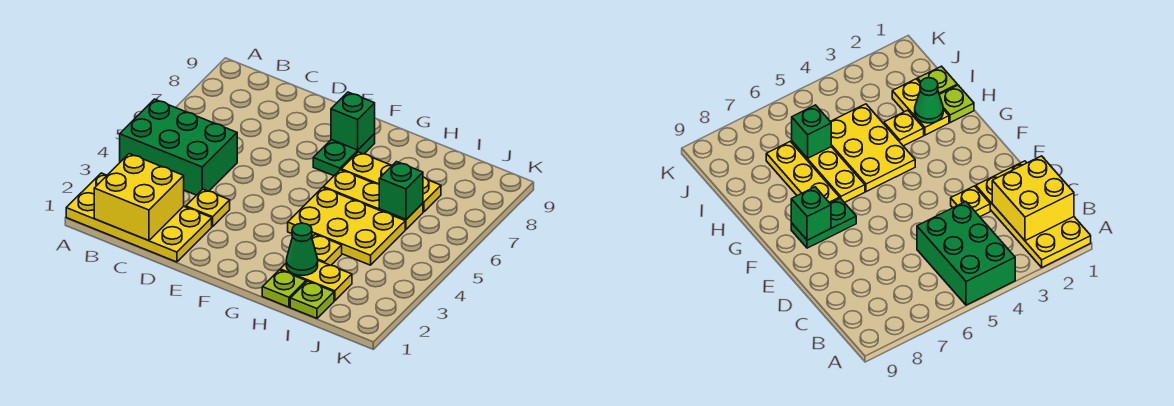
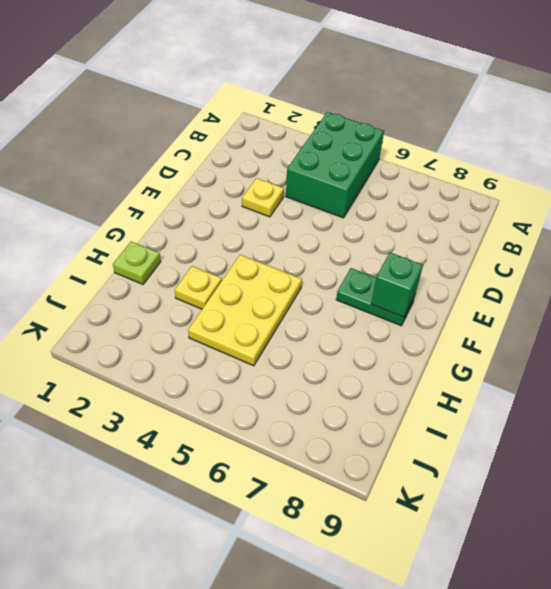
none -> yellow plate A1:D2 level 1
none -> yellow plate G6:I6 level 1
none -> yellow plate G7:I7 level 1

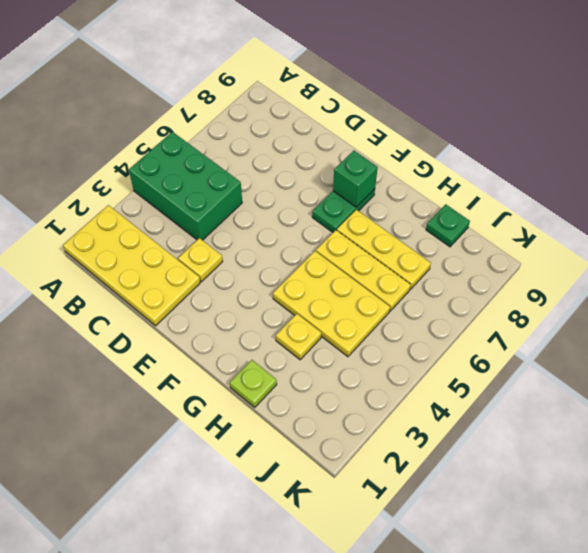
green plate I9 level 1 -> none
none -> yellow plate H2:I2 level 1
none -> lime plate I1 level 1
none -> yellow brick B1:C2 level 2

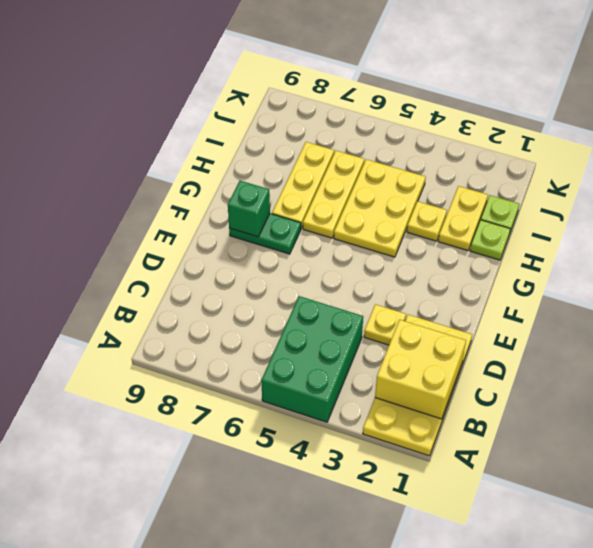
none -> green cone H2 level 2
none -> green brick I6 level 2

